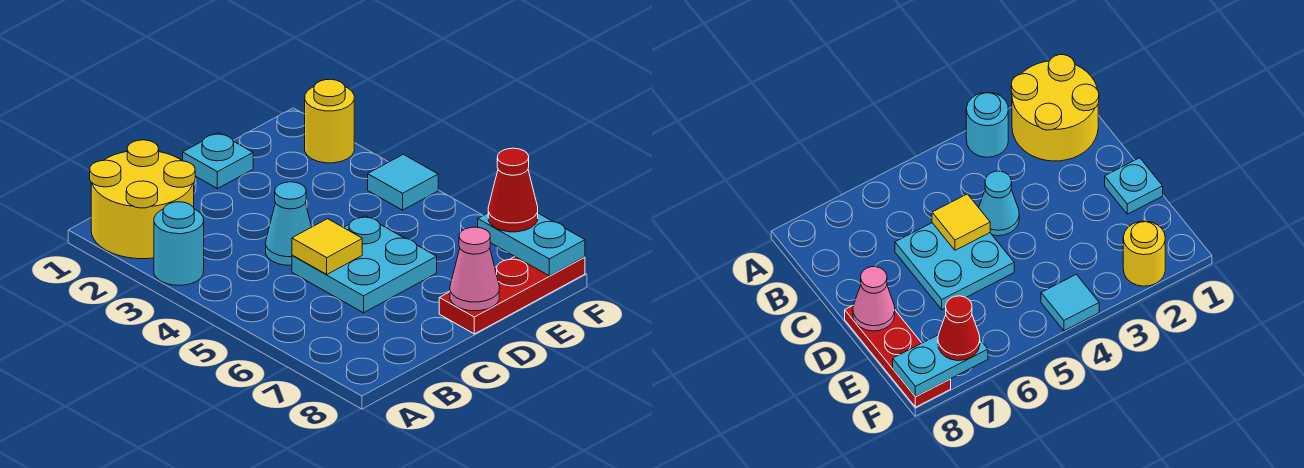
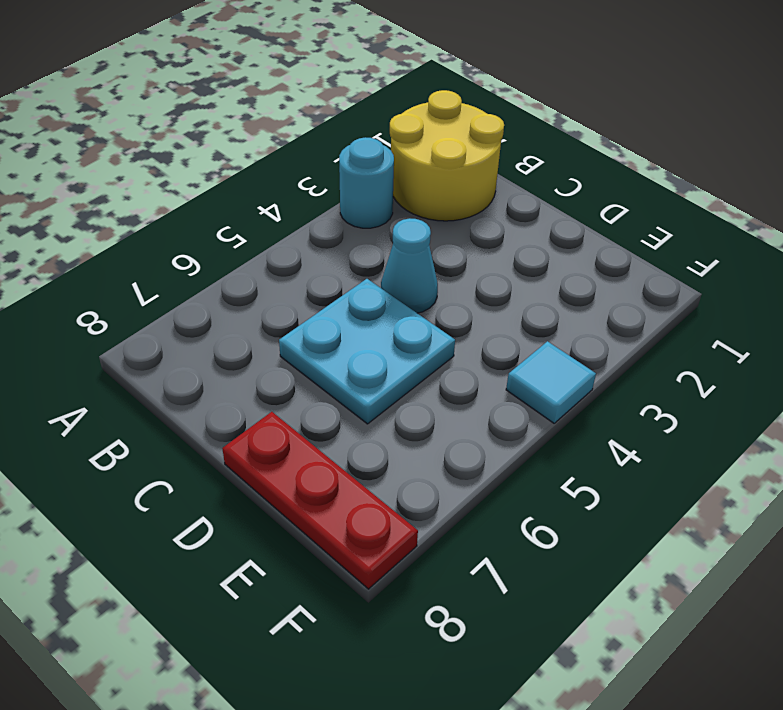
none -> cyan plate D1 level 1
none -> yellow round brick F2 level 1
none -> yellow tile C5 level 2

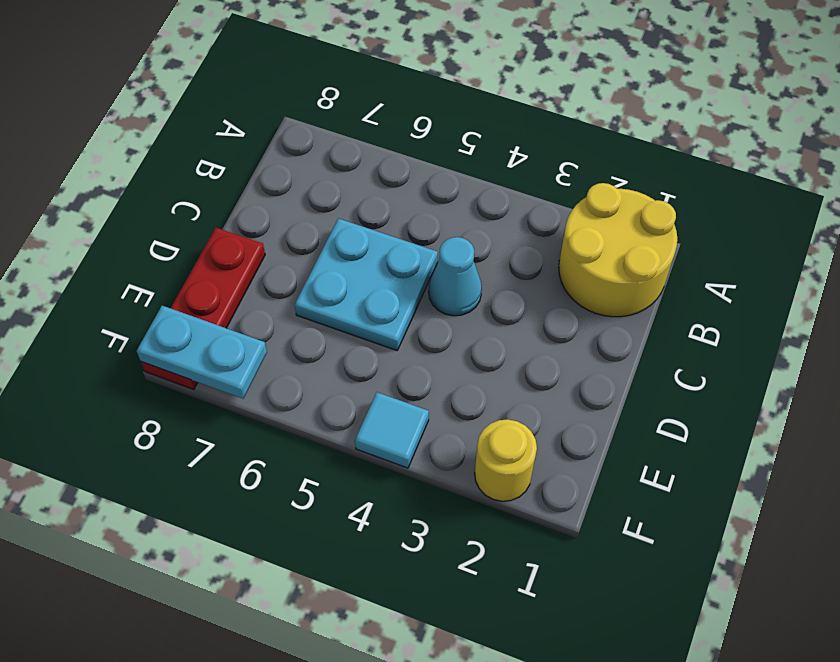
none -> cyan round brick A3 level 1
none -> cyan plate D1 level 1
none -> yellow tile C5 level 2

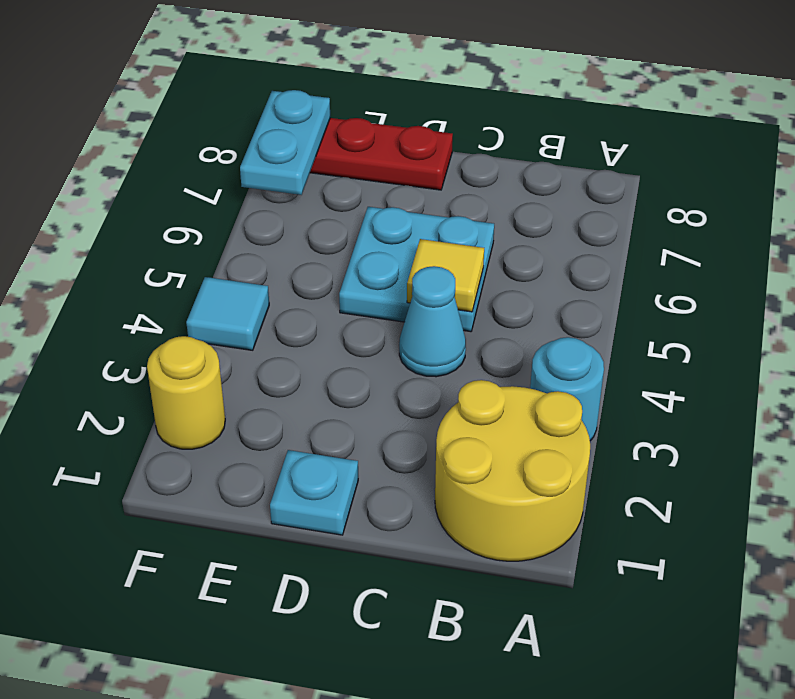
none -> pink cone D8 level 2
none -> red cone F7 level 3

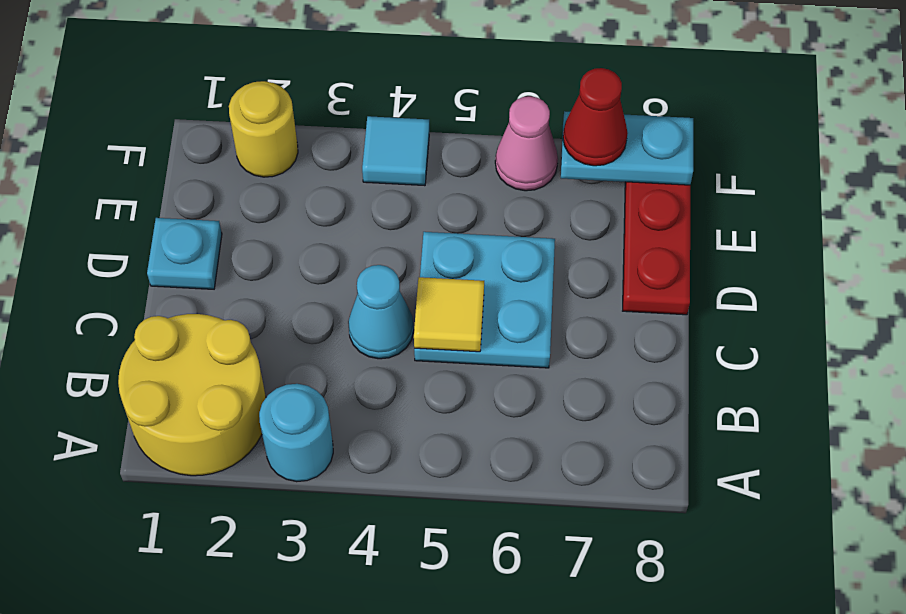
pink cone F6 level 1 -> pink cone D8 level 2

